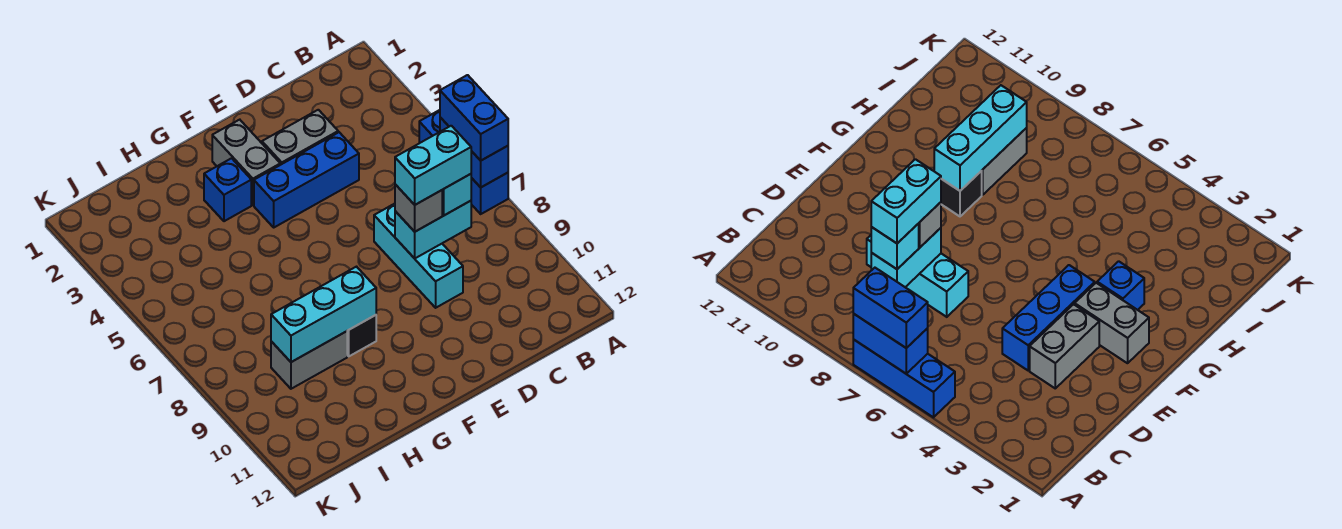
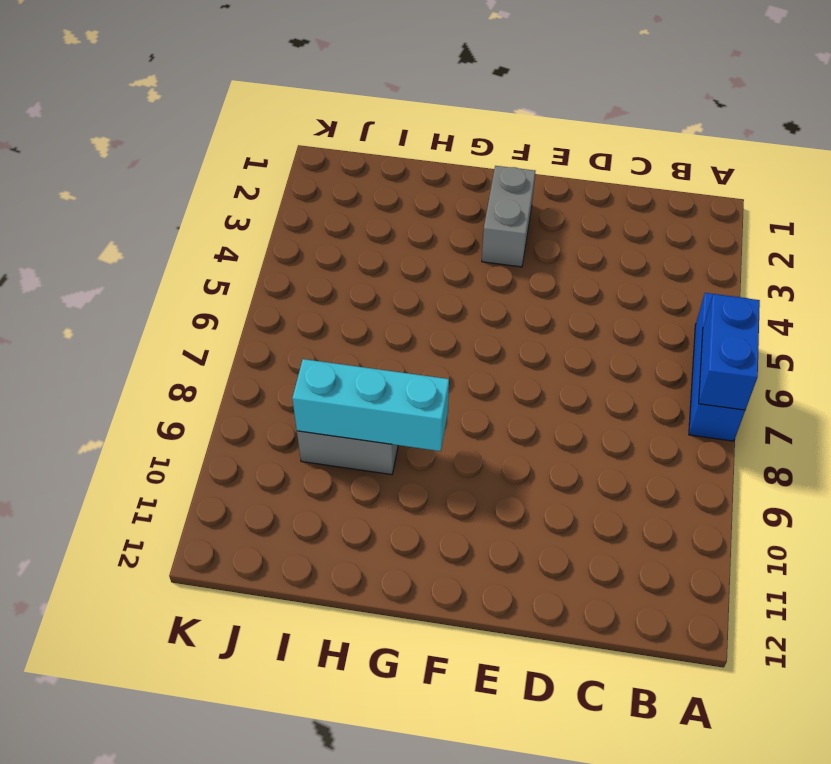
none -> grey brick D3:E3 level 1
none -> blue brick D4:F4 level 1
none -> cyan brick D7:D9 level 1

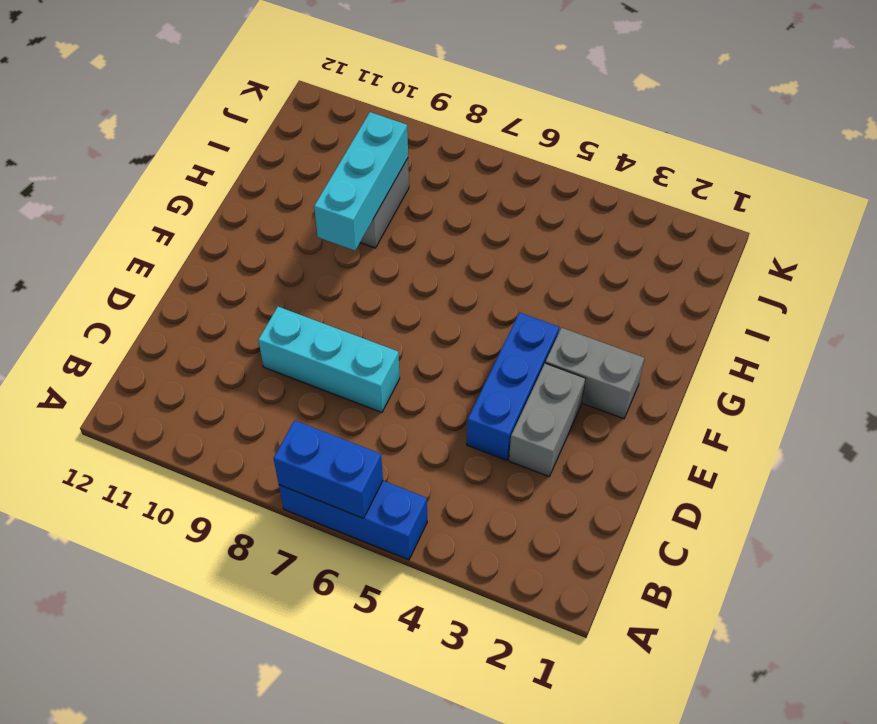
none -> blue brick G3 level 1
none -> black brick G9 level 1
none -> cyan brick C8:D8 level 2

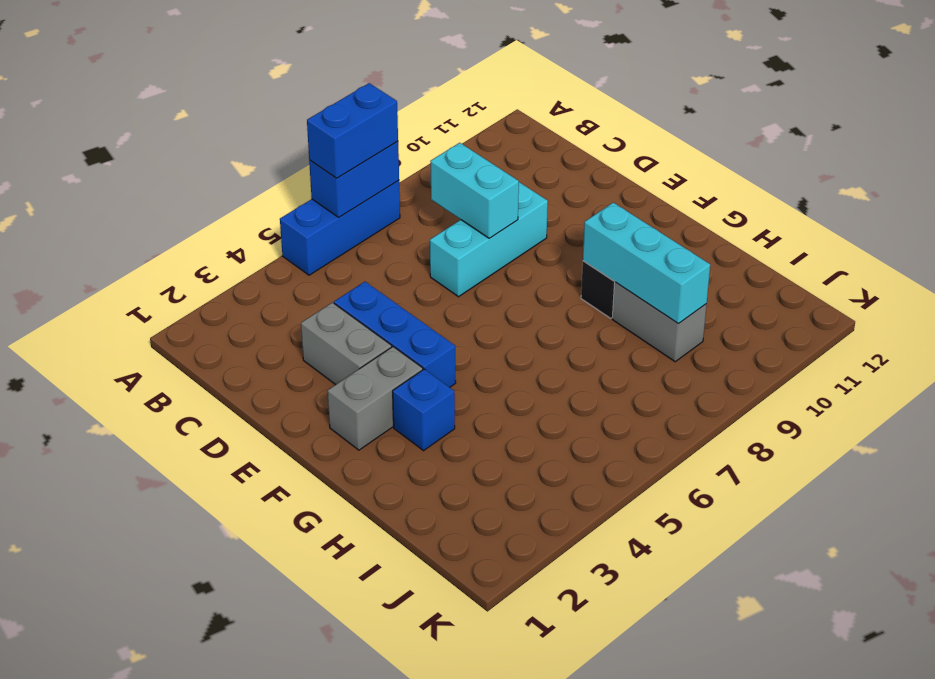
none -> cyan brick C8 level 3
none -> grey brick D8 level 3
none -> cyan brick C8:D8 level 4

